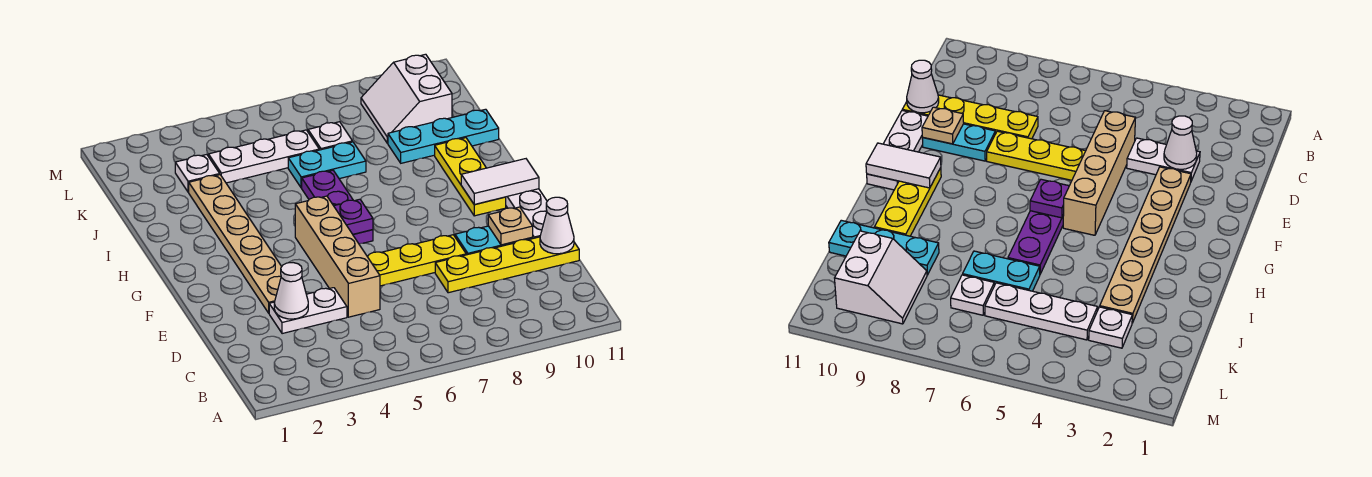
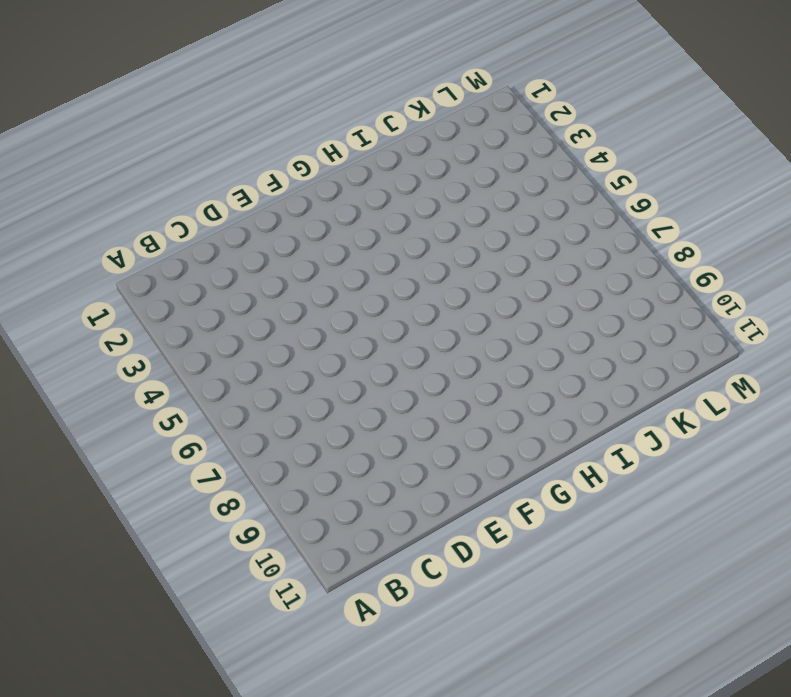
none -> white plate D3:D4 level 1
none -> tan brick D5:G5 level 1
none -> yellow plate D8:D11 level 1

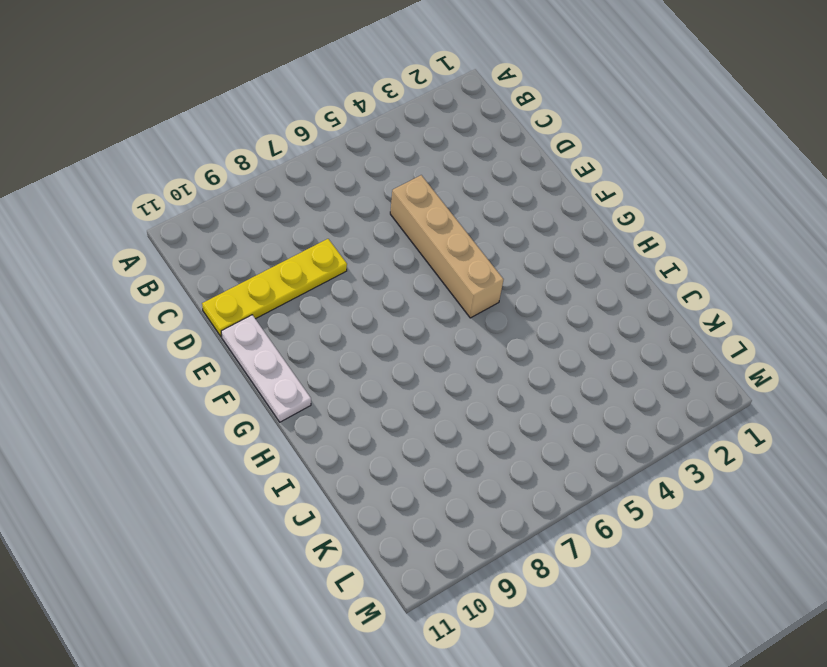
none -> white plate D3:D4 level 1
none -> tan plate E3:J3 level 1
none -> yellow plate E6:E8 level 1

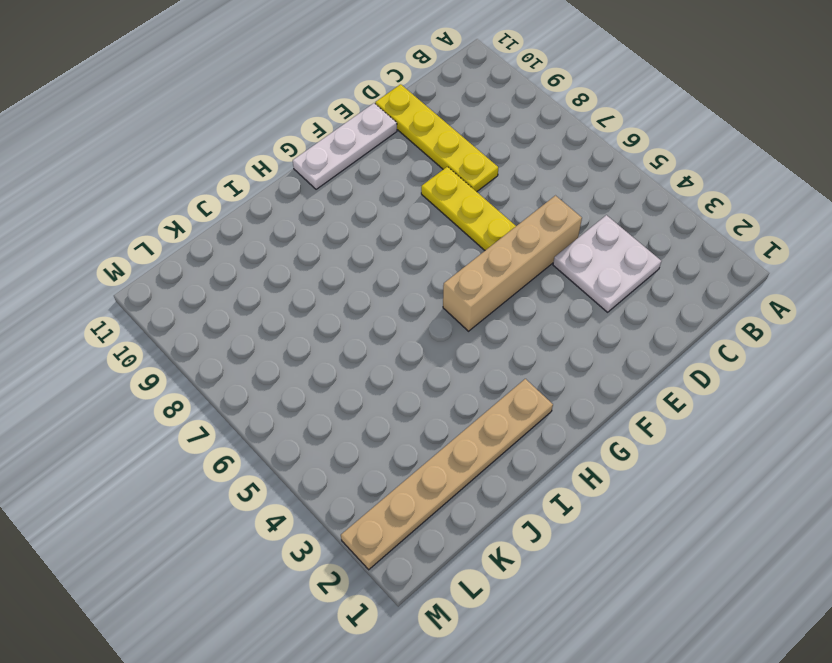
white plate C3:D4 level 1 -> white plate D3:D4 level 1
tan plate H2:M2 level 1 -> tan plate E3:J3 level 1
none -> cyan plate E9:E10 level 1
none -> purple plate G6:I6 level 1
none -> yellow plate G10:I10 level 1

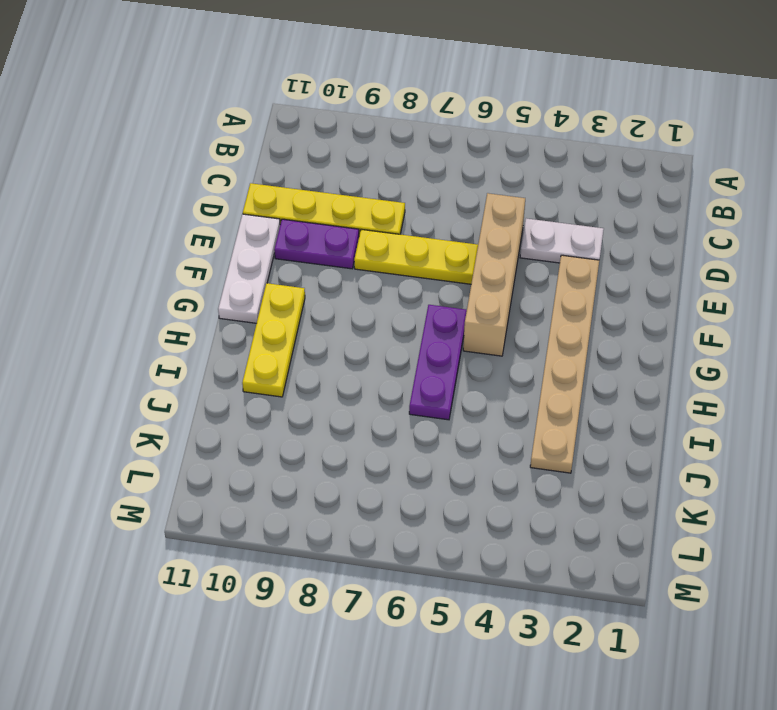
purple plate E9:E10 level 1 -> cyan plate E9:E10 level 1
none -> cyan plate J6:J7 level 1
none -> cyan plate J9:J11 level 1
none -> white plate K3 level 1

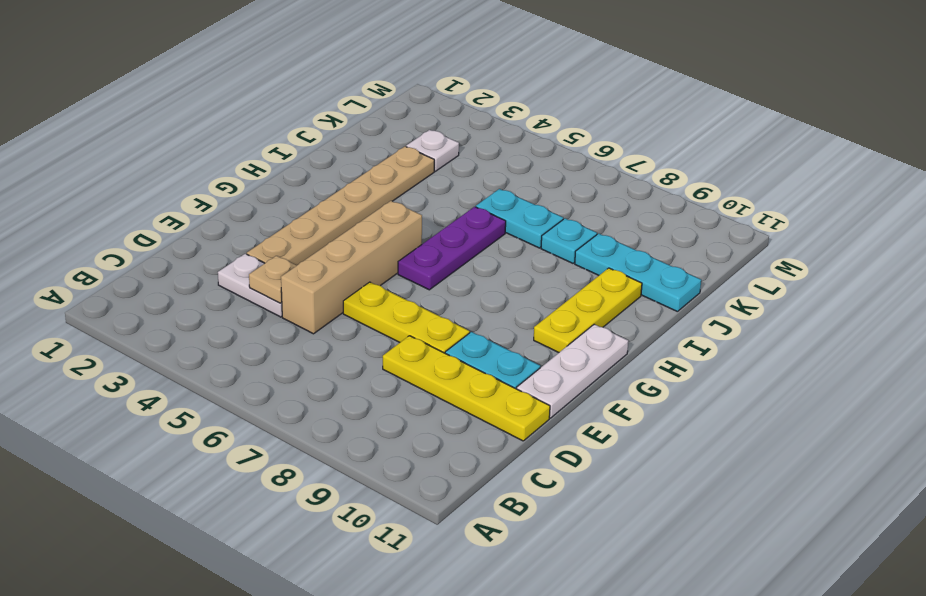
tan plate D4 level 2 -> tan plate E10 level 2
cyan plate J8 level 1 -> none
none -> white plate K4:K6 level 1
none -> white plate K7 level 1
none -> white slope K9:L10 level 1 top 10

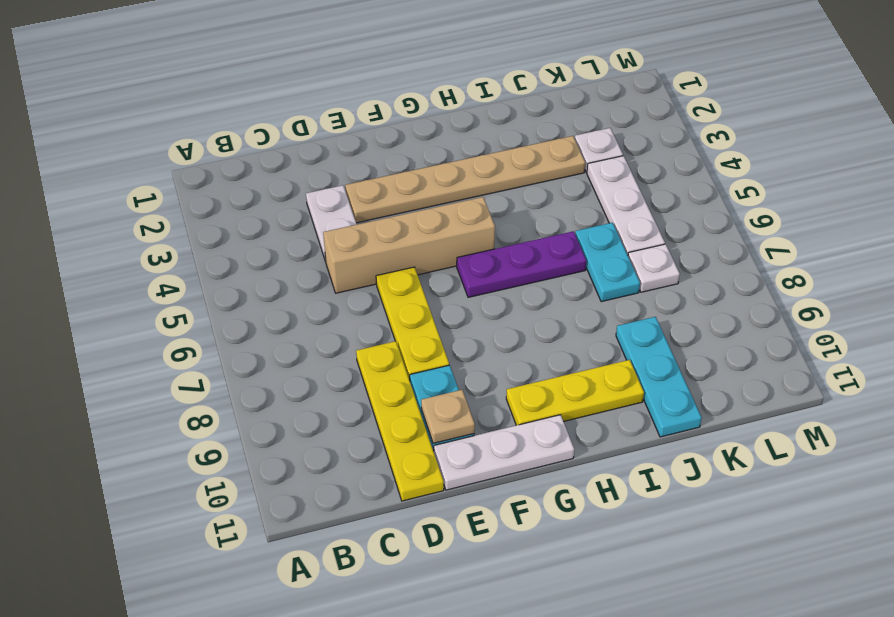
none -> white slope K9:L10 level 1 top 10
none -> white cone D3 level 2
none -> white cone D11 level 2

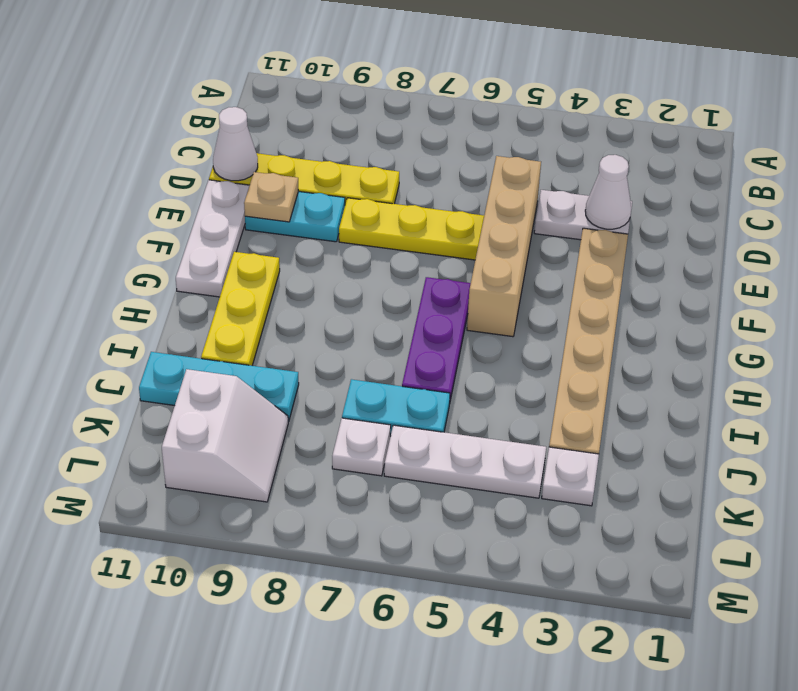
none -> purple plate G6 level 2
none -> white tile G10:G11 level 2

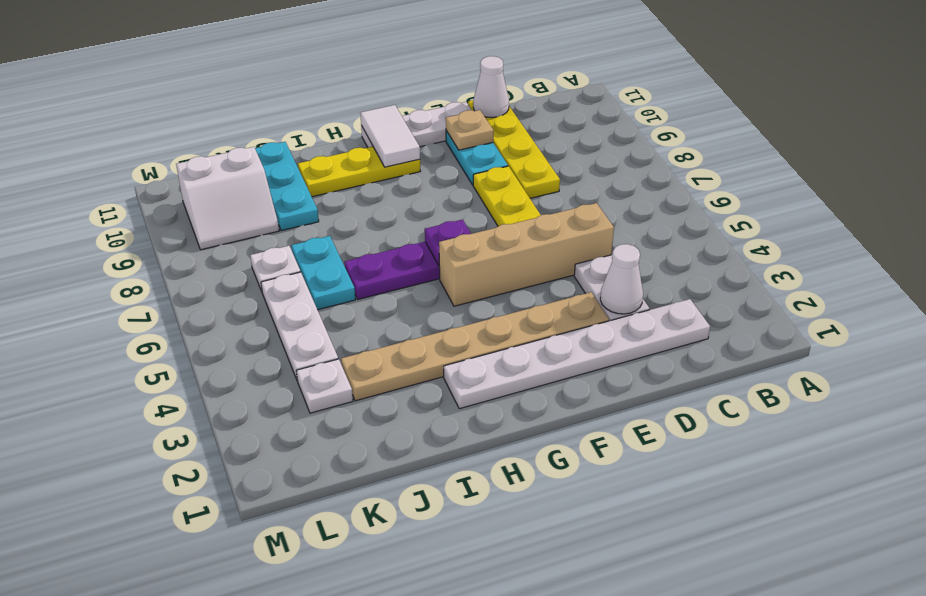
white plate C2:H2 level 1 -> none

